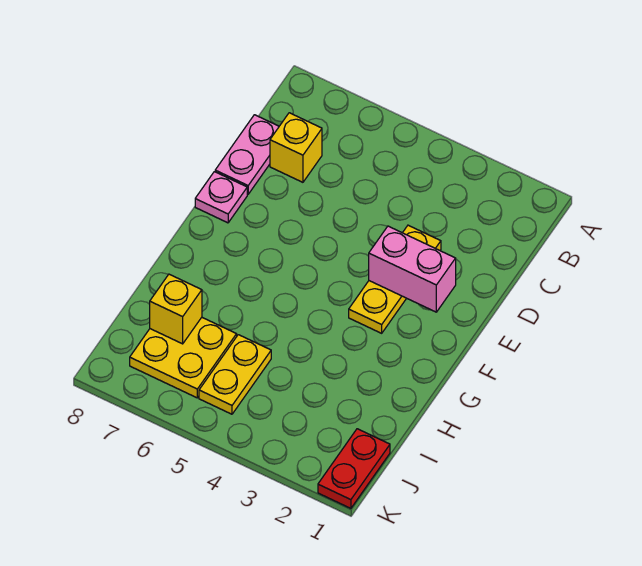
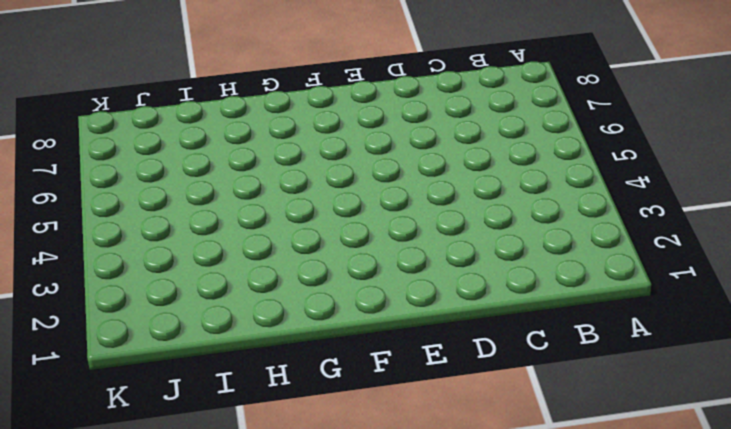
none -> yellow brick C7 level 1
none -> pink plate C8:D8 level 1

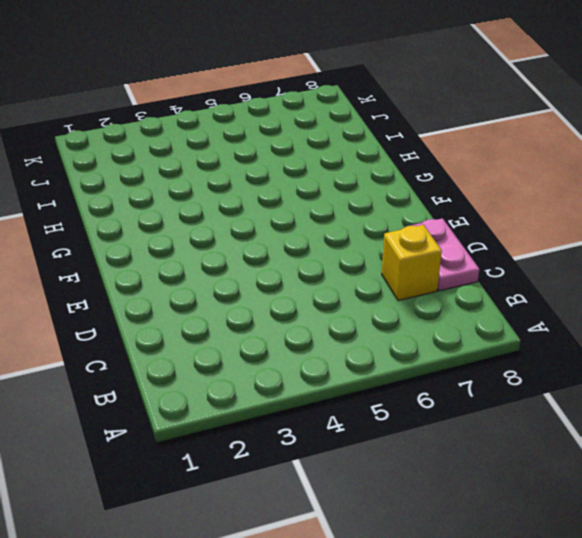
none -> yellow plate D3:F3 level 1
none -> pink plate E8 level 1

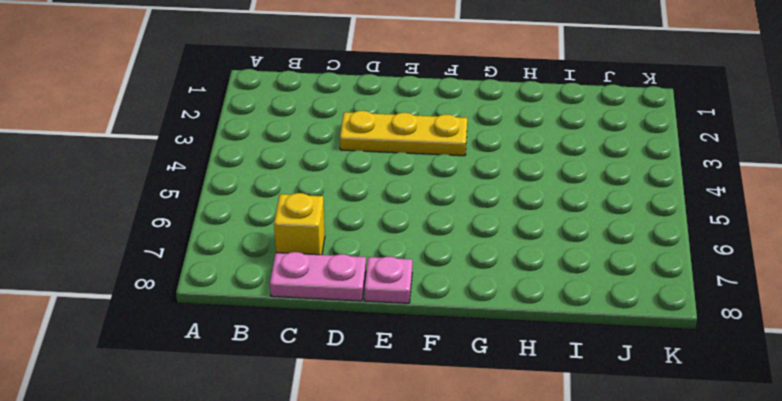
none -> yellow plate I5:J5 level 1
none -> yellow plate I6:J7 level 1

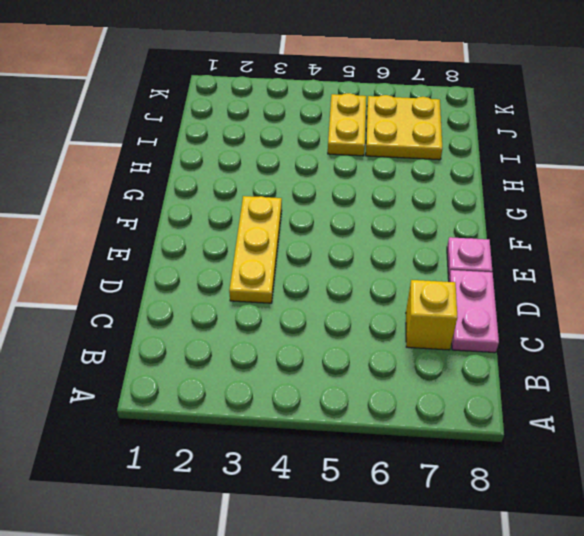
none -> red plate J1:K1 level 1
none -> pink brick E2:E3 level 2

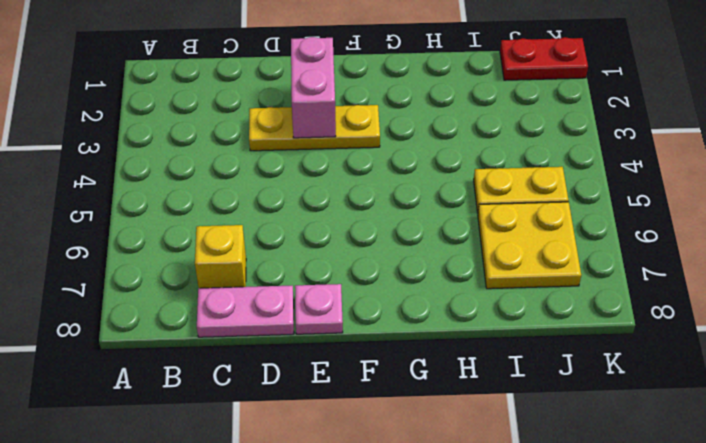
none -> yellow brick I7 level 2

